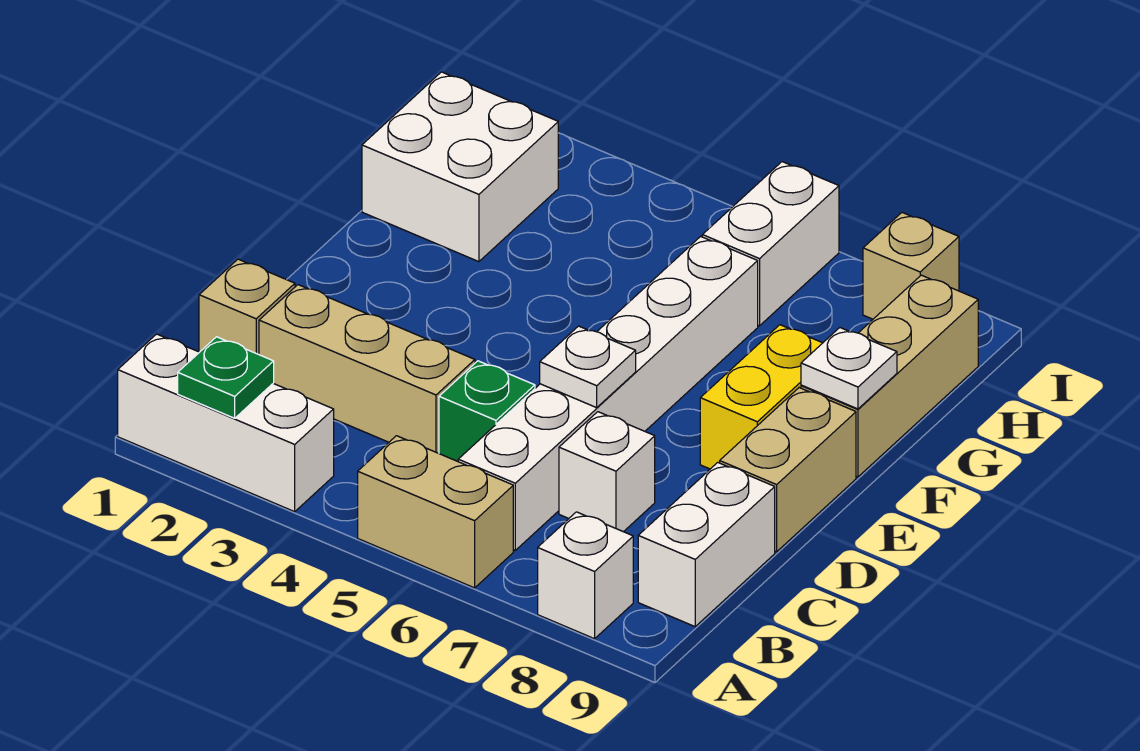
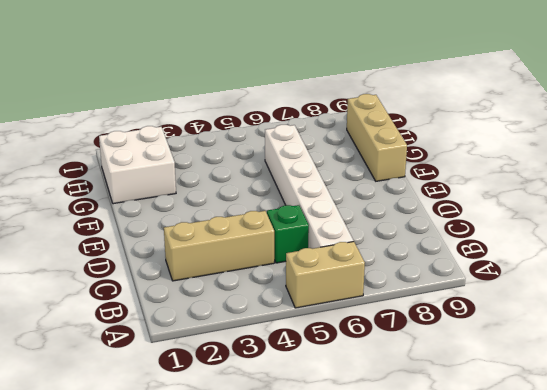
none -> white brick A1:A3 level 1
none -> white brick A8 level 1
none -> white brick B9:C9 level 1

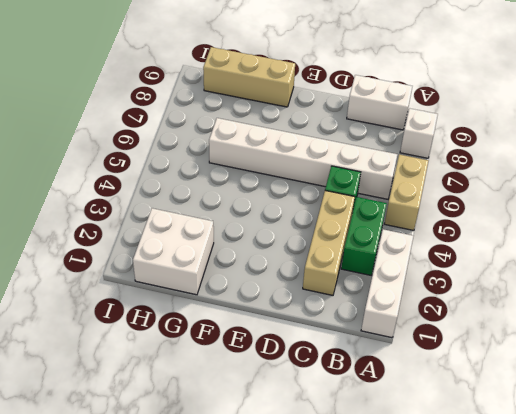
green brick B3:B4 level 1 -> none
none -> tan brick C1 level 1
none -> white brick C7 level 1
none -> tan brick D9:E9 level 1

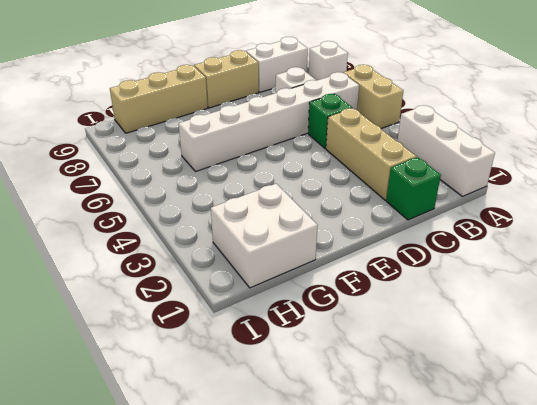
green brick C1 level 1 -> tan brick C1 level 1
none -> yellow brick E8:F8 level 1
none -> white brick H6:I6 level 1
none -> tan brick I8 level 1

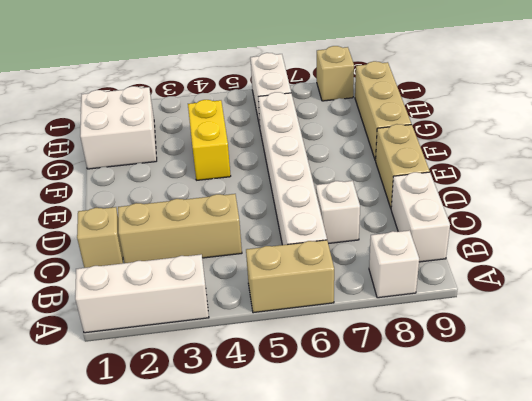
yellow brick F4:G4 level 1 -> yellow brick E8:F8 level 1
none -> green brick C5 level 1
none -> green plate A2 level 2
none -> white plate D6 level 2

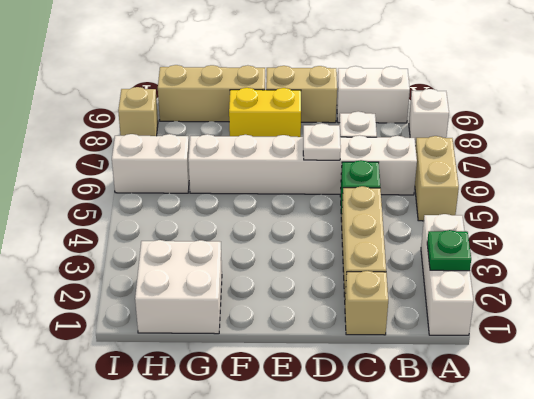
none -> white plate F9 level 2

